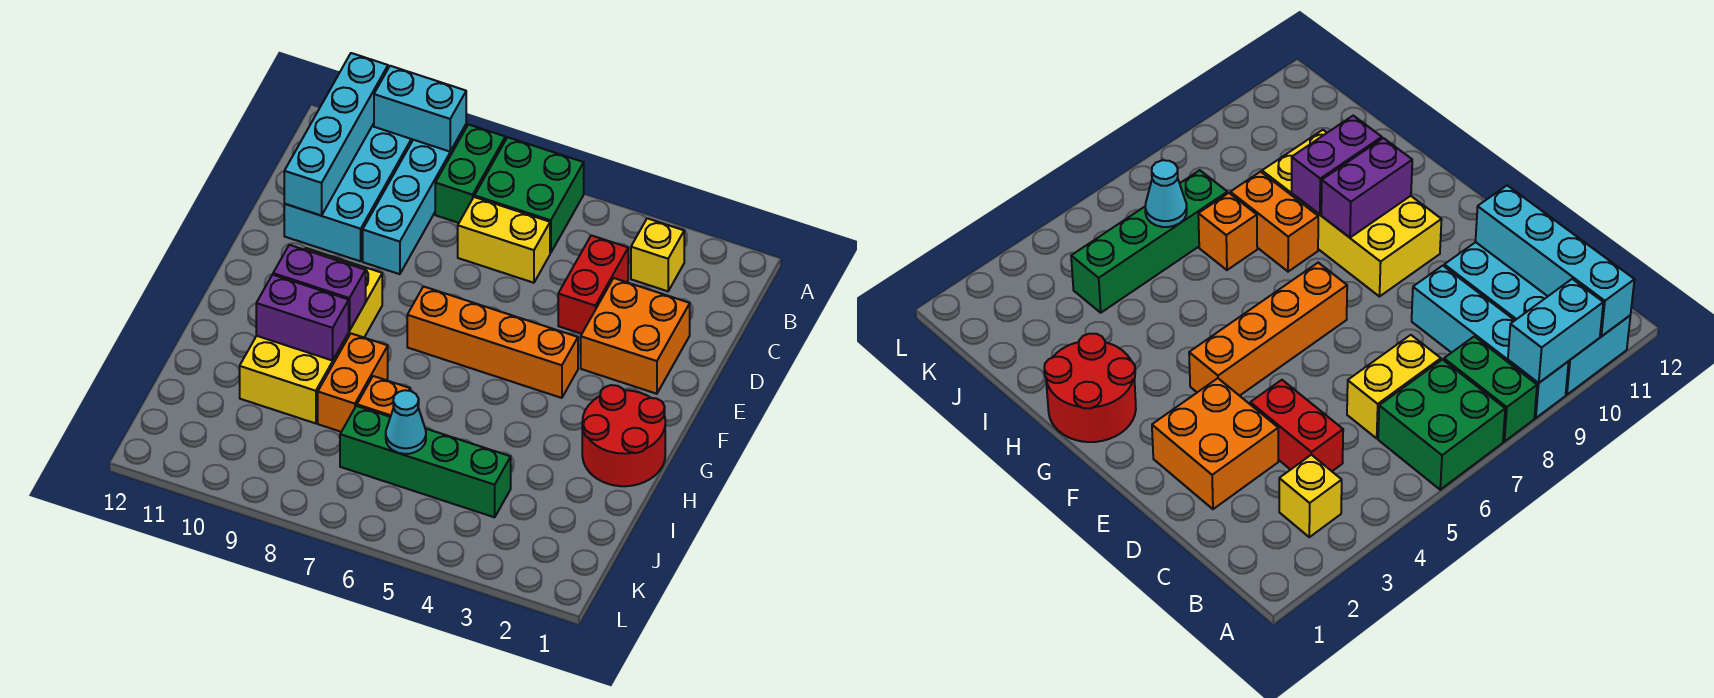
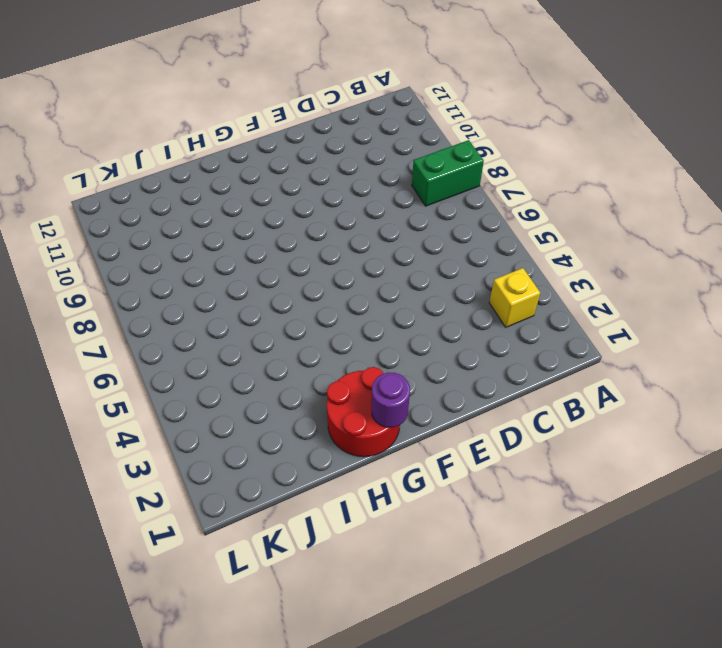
purple round brick G1 level 2 -> none
none -> green brick A6:B7 level 1
none -> cyan brick A9:D9 level 1
none -> cyan brick A10:D11 level 1

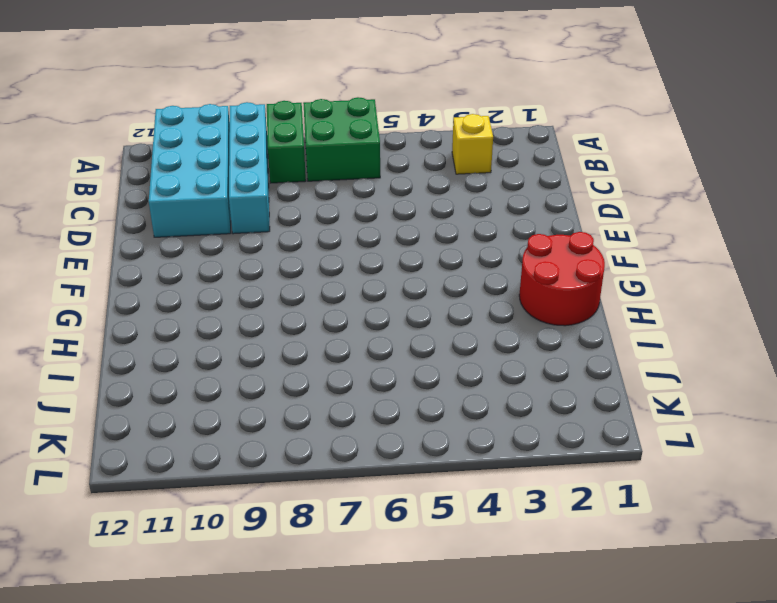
none -> red brick C4:D4 level 1
none -> yellow brick C6:C7 level 1
none -> orange brick D2:E3 level 1

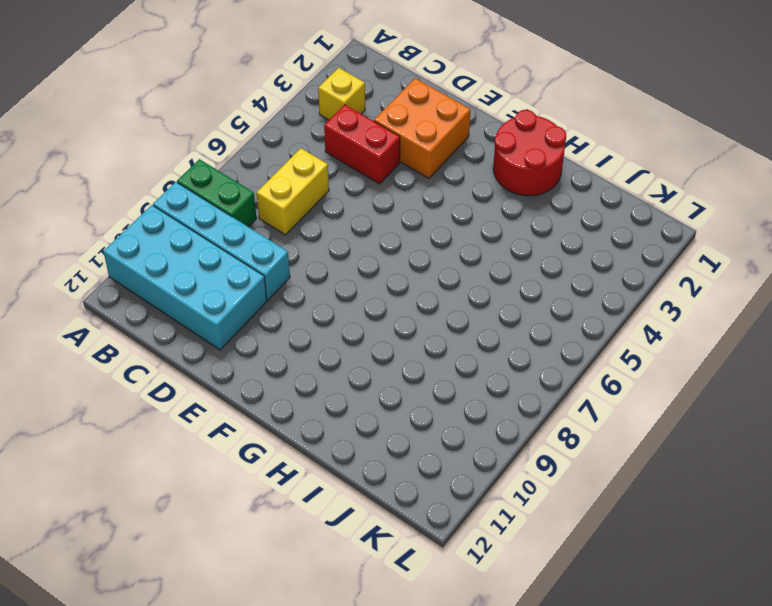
none -> green brick A6:B7 level 1
none -> orange brick F4:F7 level 1
none -> yellow brick F9:I10 level 1

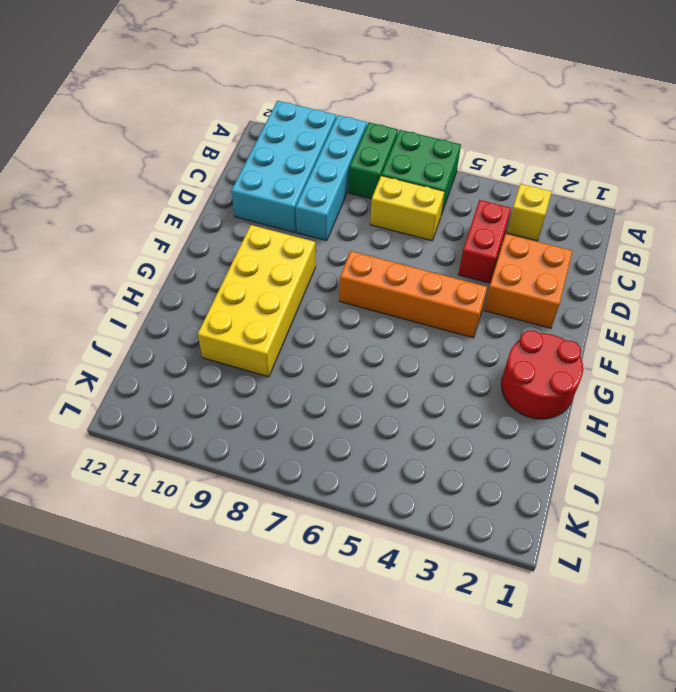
none -> orange brick H8:I8 level 1
none -> orange brick I7 level 1
none -> green brick J4:J7 level 1

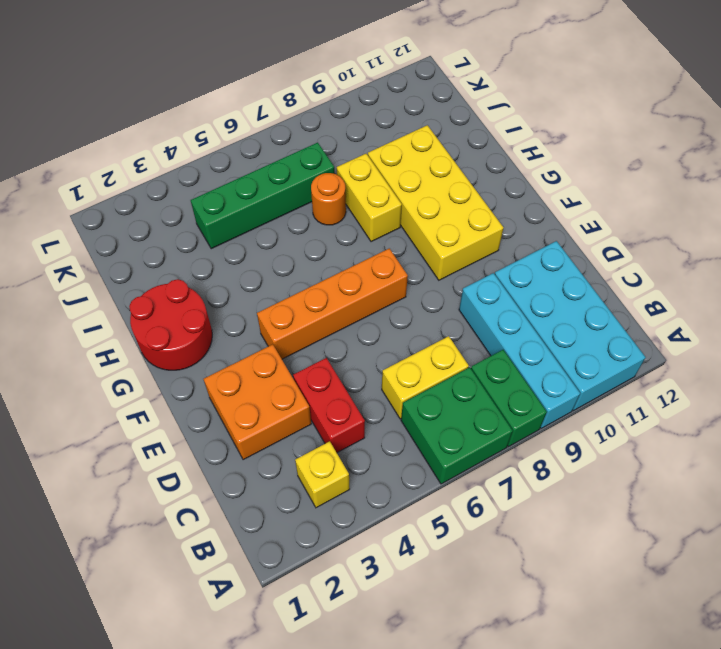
yellow brick H8:I8 level 1 -> orange brick H8:I8 level 1
orange round brick I7 level 1 -> orange brick I7 level 1
none -> cyan brick A9:A10 level 2
none -> cyan brick A11:D11 level 2
none -> purple brick G9:G10 level 2

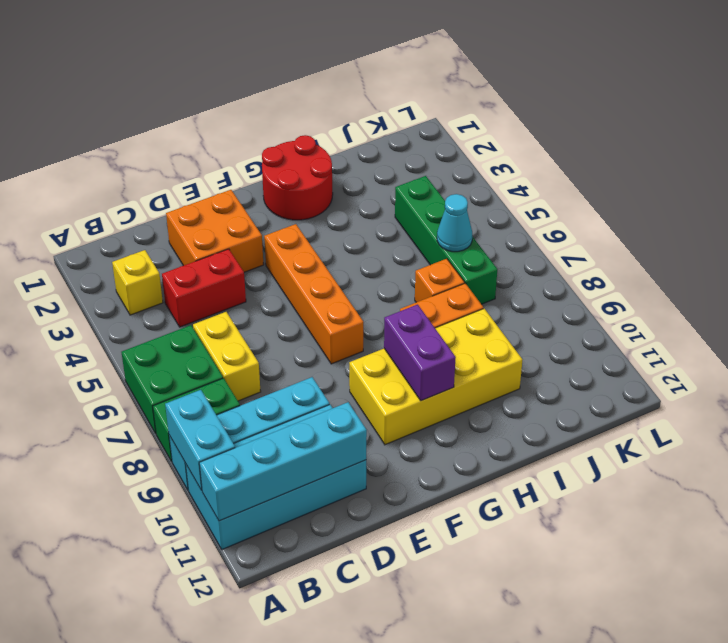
none -> purple brick H9:H10 level 2

